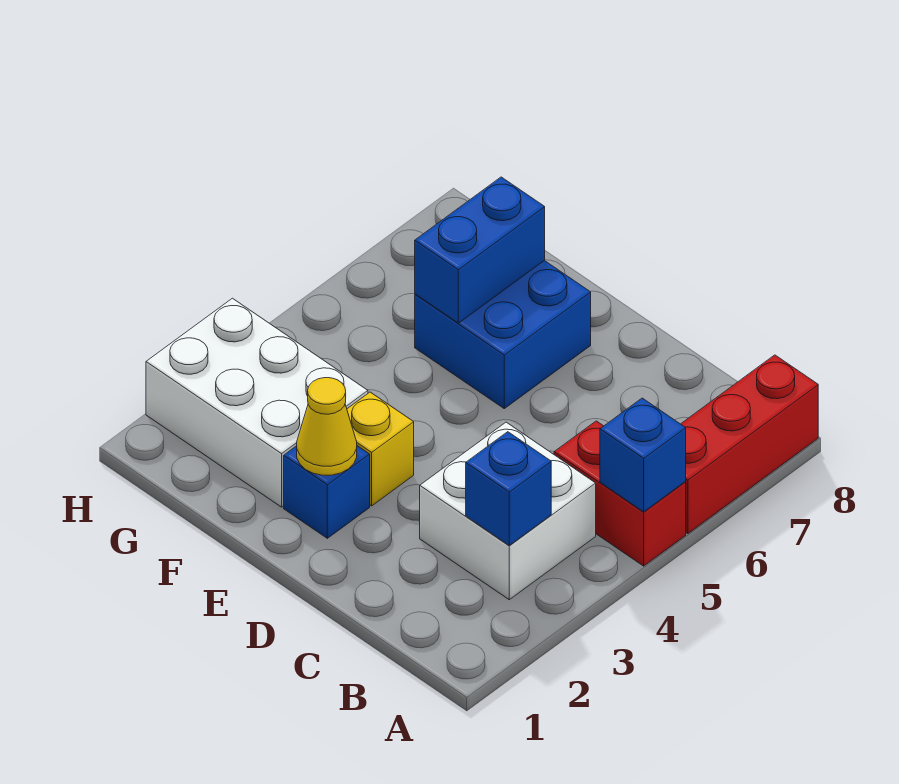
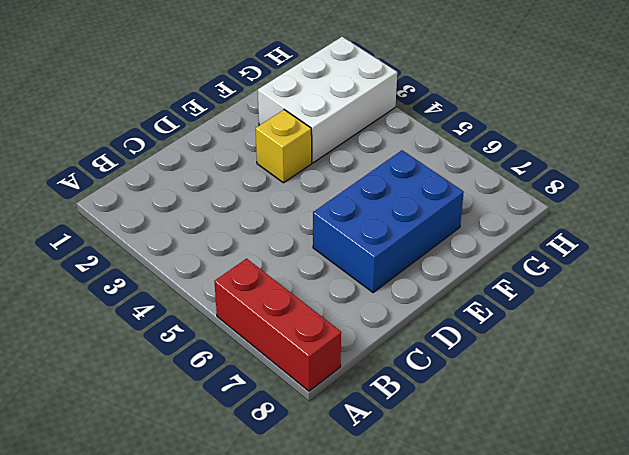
blue brick D6:F7 level 1 -> blue brick E6:F7 level 1
none -> red brick A5:B5 level 1
none -> white brick B3:C4 level 1

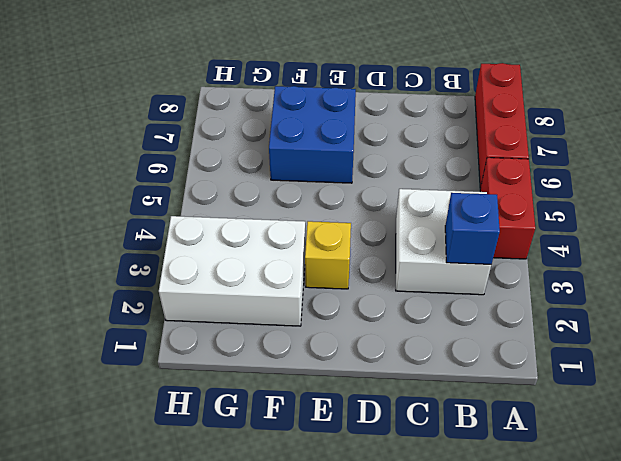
red brick A4:A5 level 1 -> red brick A5:B5 level 1
none -> blue brick E2 level 1
none -> blue brick A5 level 2

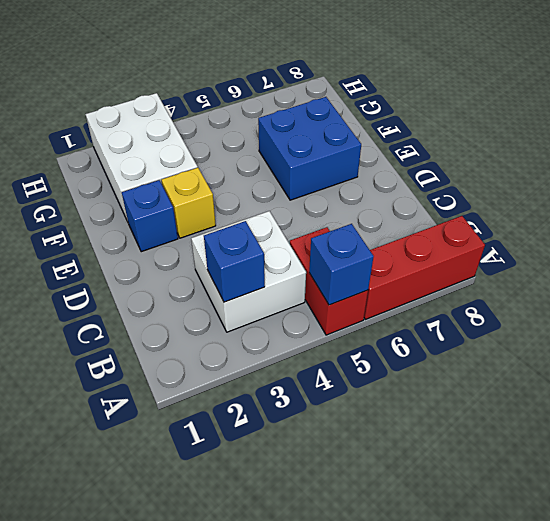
none -> yellow cone E2 level 2
none -> blue brick F6:F7 level 2

